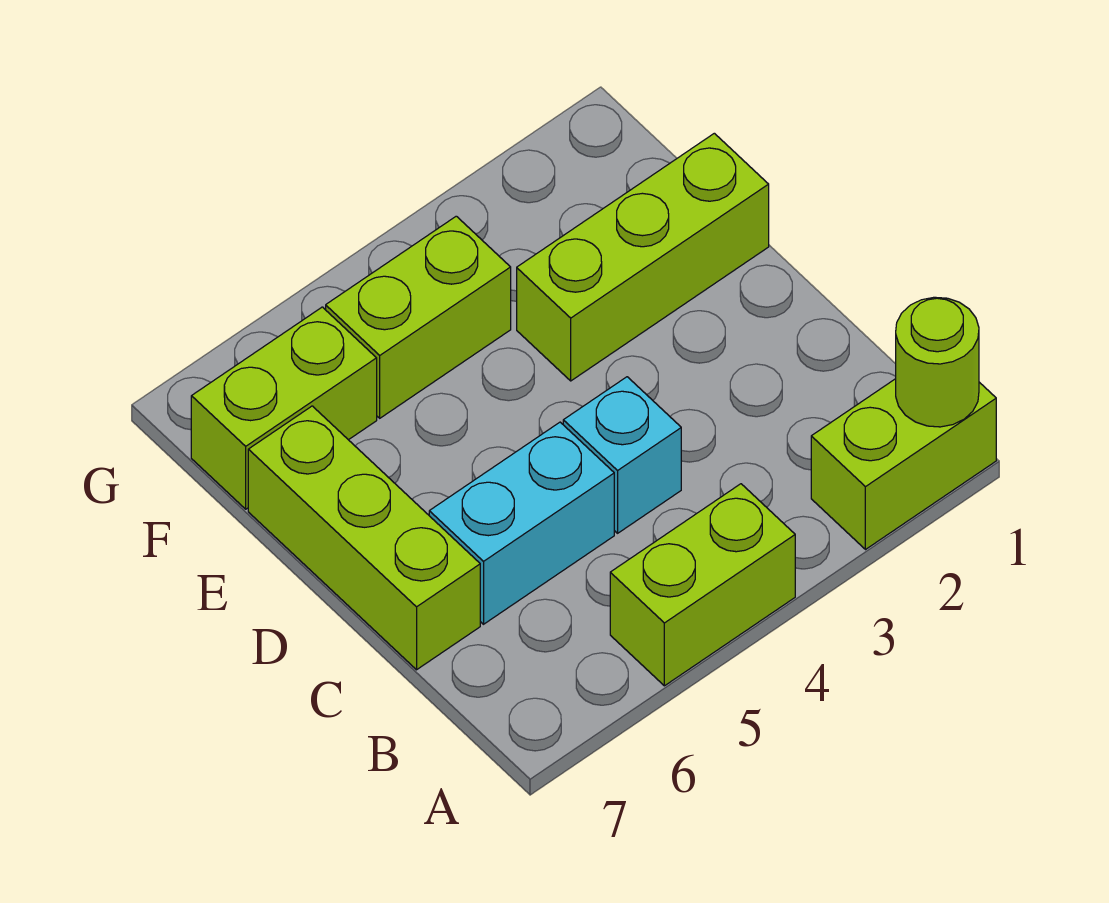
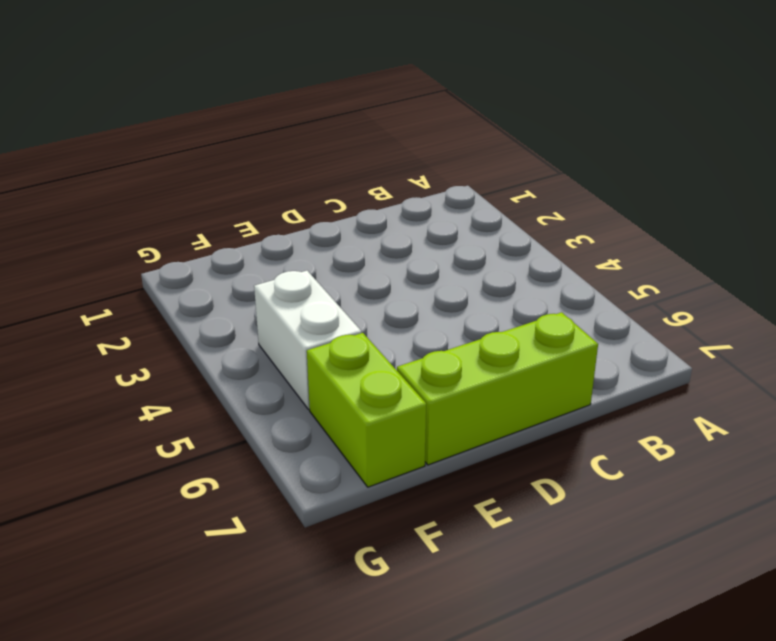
white brick F4:F5 level 1 -> lime brick F4:F5 level 1
none -> lime brick A1:A2 level 1
none -> lime brick A4:A5 level 1

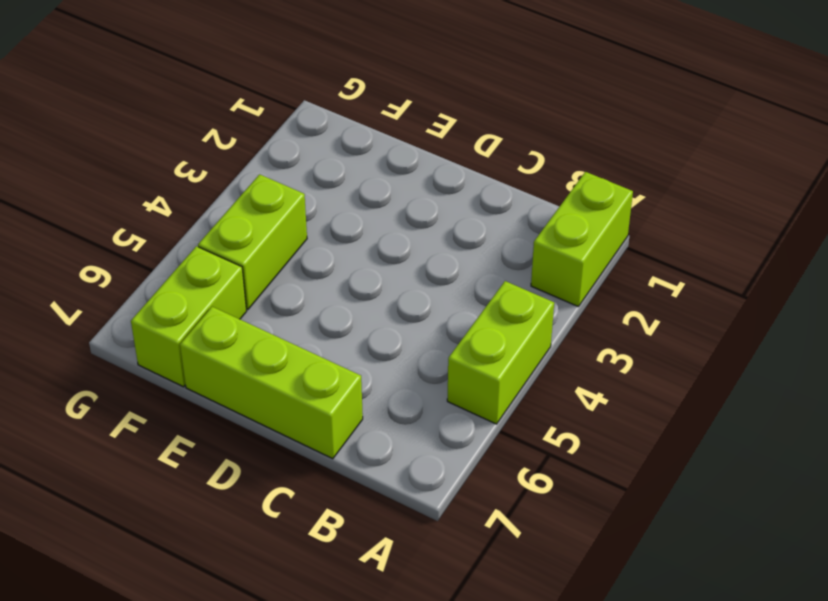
none -> cyan brick C4 level 1
none -> cyan brick C5:C6 level 1

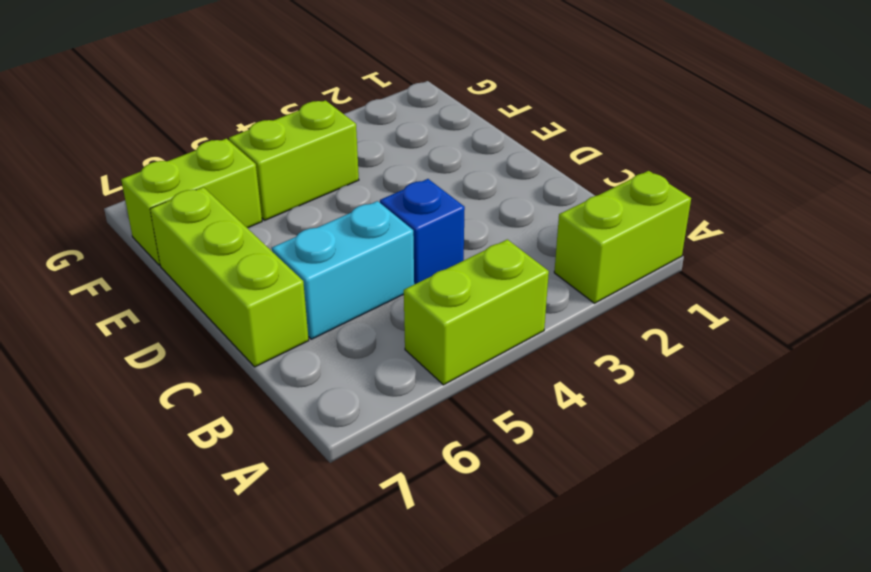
blue brick C4 level 1 -> cyan brick C4 level 1
none -> lime brick E1:E3 level 1
none -> lime round brick A1 level 2

